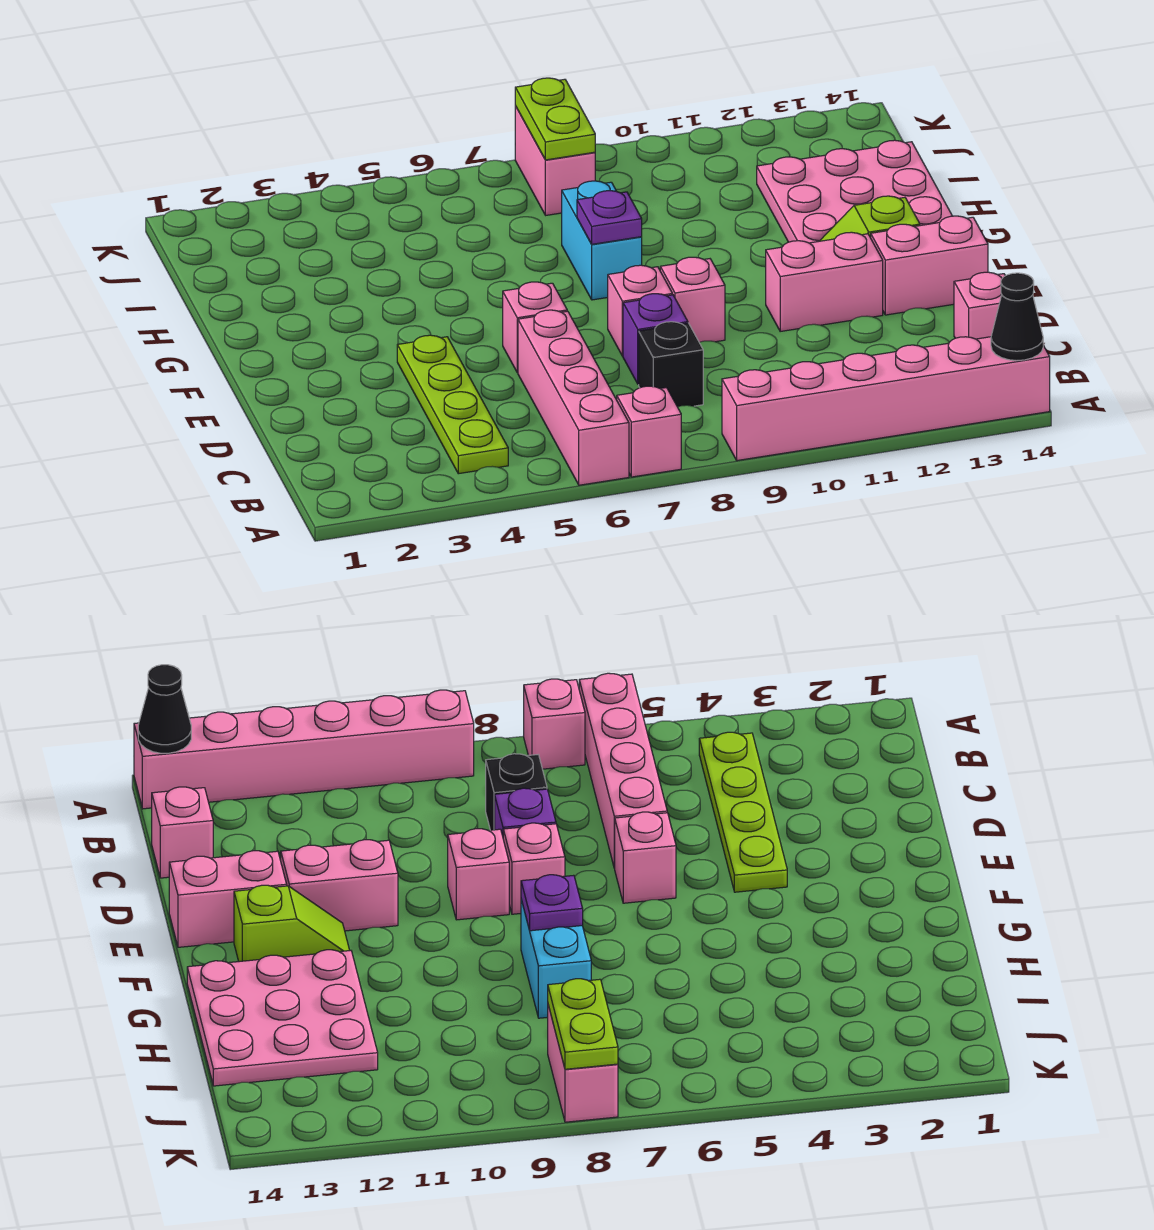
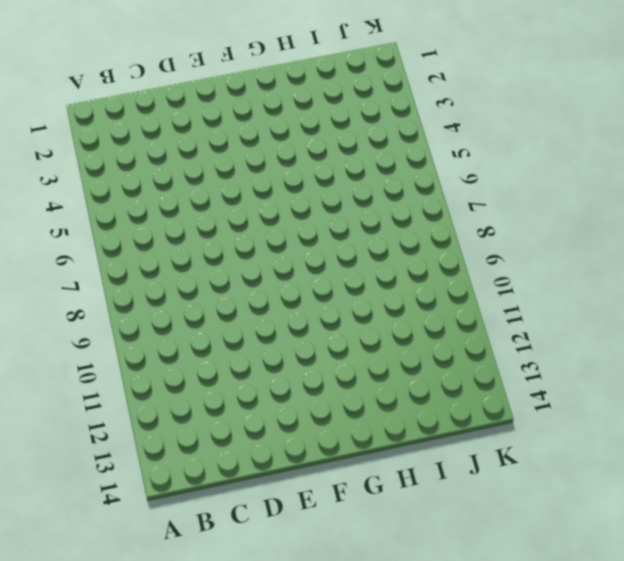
none -> pink brick A6:D6 level 1
none -> pink brick A7 level 1
none -> pink brick A9:A14 level 1

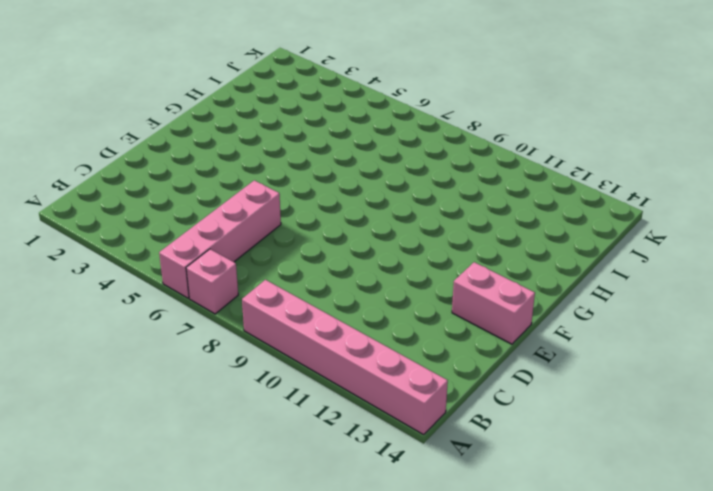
none -> lime plate B4:E4 level 1
none -> black brick C8 level 1
none -> pink brick C14 level 1

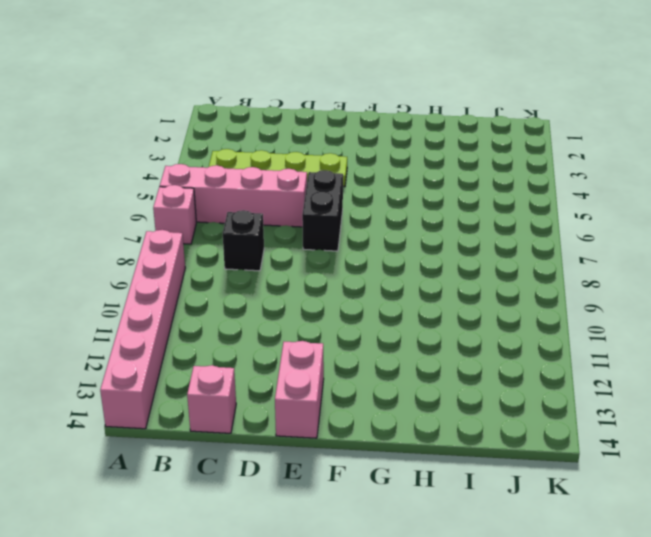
black brick E6:E7 level 1 -> pink brick E6 level 1
none -> purple brick D8 level 1
none -> pink brick E8 level 1
none -> pink brick E9 level 1

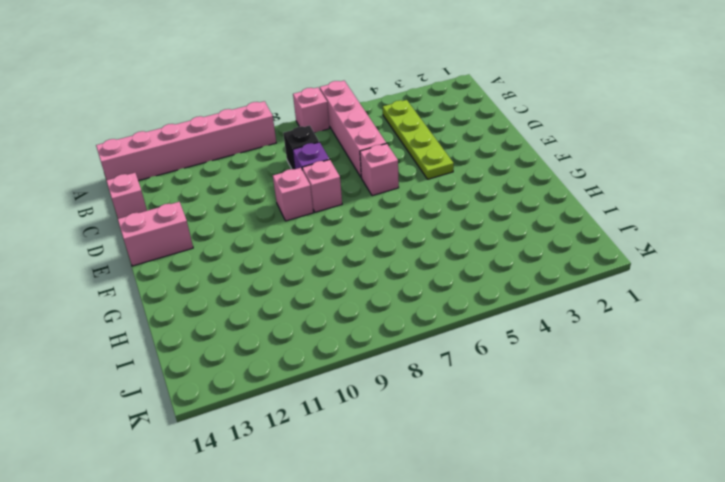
none -> pink brick E11:E12 level 1
none -> lime slope F12:F13 level 1 top 13
none -> cyan brick G8:H8 level 1

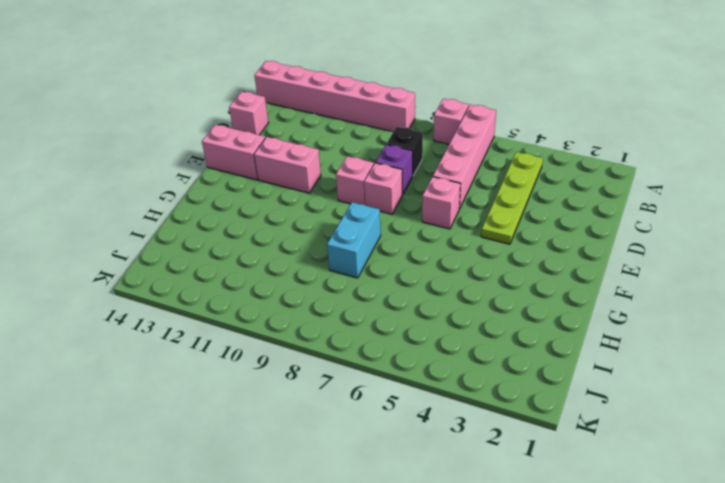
none -> lime slope F12:F13 level 1 top 13
none -> pink plate G12:I14 level 1
none -> pink brick J8:K8 level 1

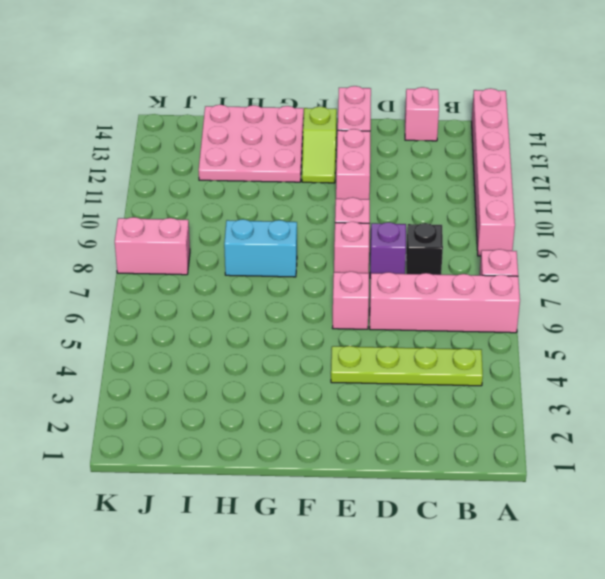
none -> black cone A14 level 2
none -> purple plate G8 level 2
none -> lime plate J8:K8 level 2

